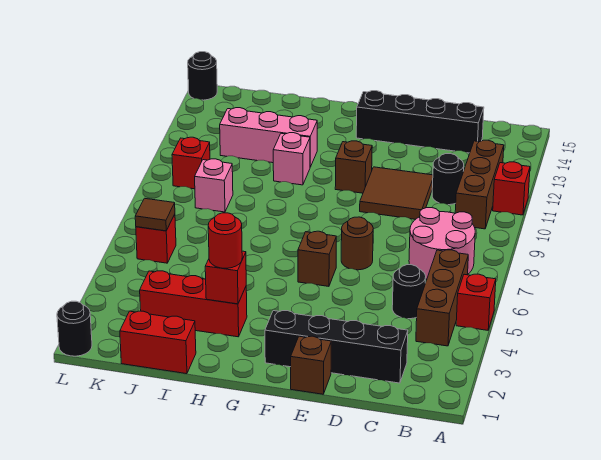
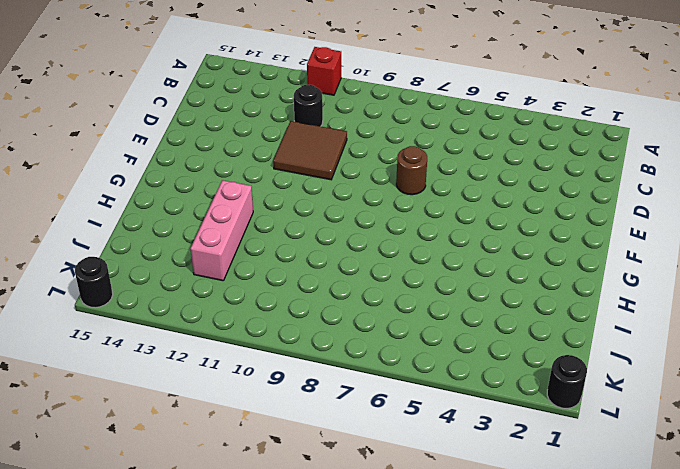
none -> red brick A5 level 1
none -> brown brick B4:B6 level 1
none -> pink round brick B7:C8 level 1

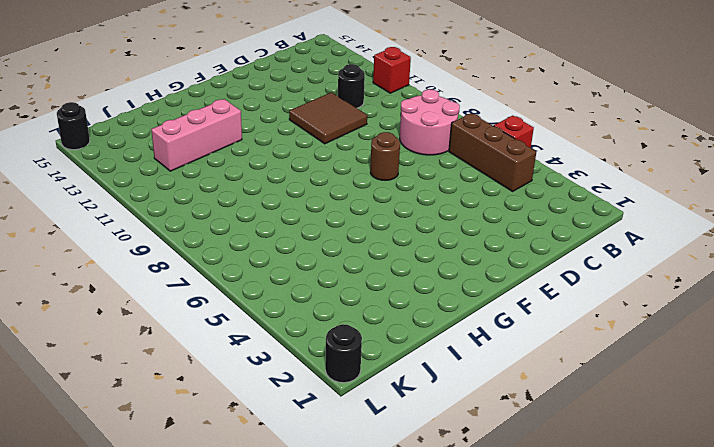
none -> brown brick B10:B12 level 1
none -> black brick C2:F2 level 1
none -> black round brick C5 level 1

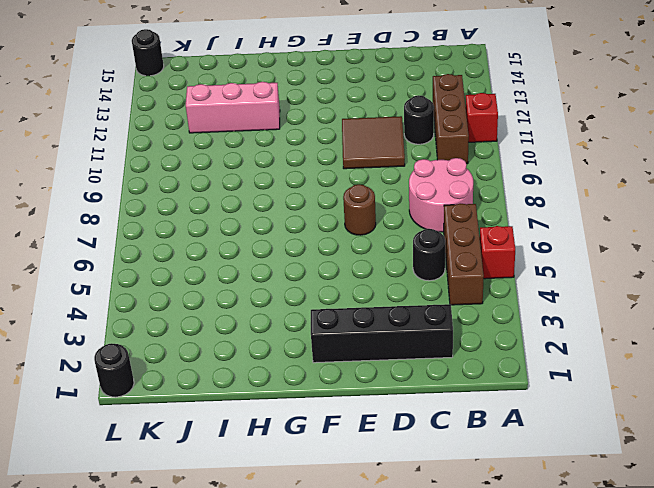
none -> black brick C14:F14 level 1
none -> brown brick E1 level 1
none -> brown brick F6 level 1

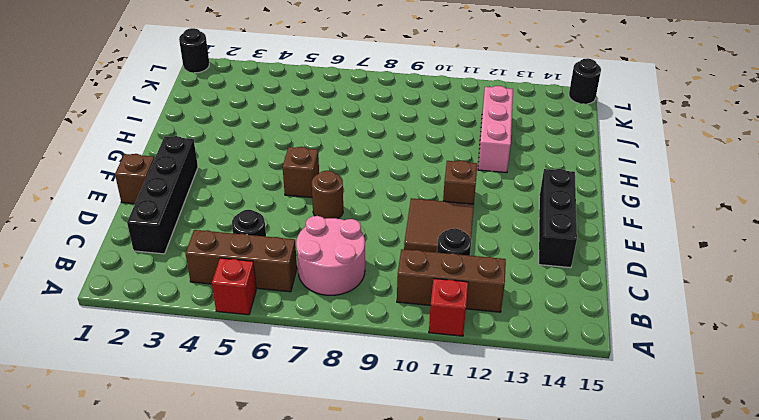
black brick D14:F14 level 1 -> black brick C14:F14 level 1
none -> red brick H3:J3 level 1
none -> pink brick H11 level 1
none -> red brick I1:J1 level 1

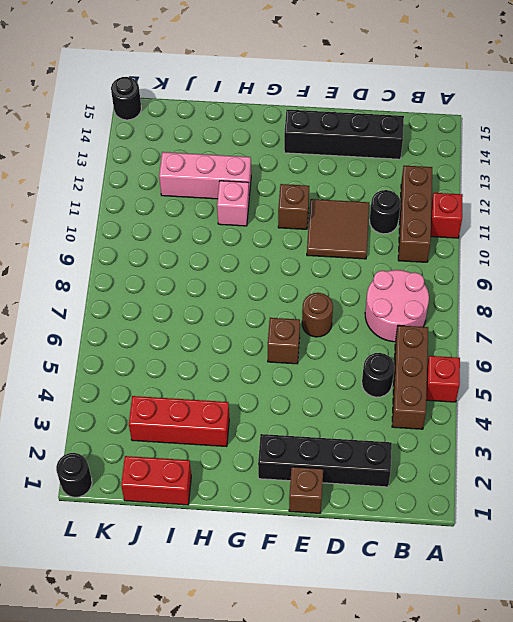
none -> pink brick J9 level 1
none -> red brick K6 level 1
none -> red brick K10 level 1

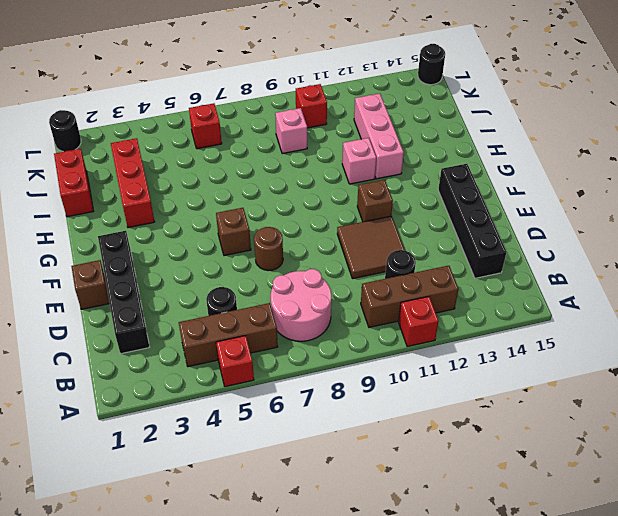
none -> red brick H3 level 2
none -> brown tile K6 level 2
none -> red round brick H3 level 3

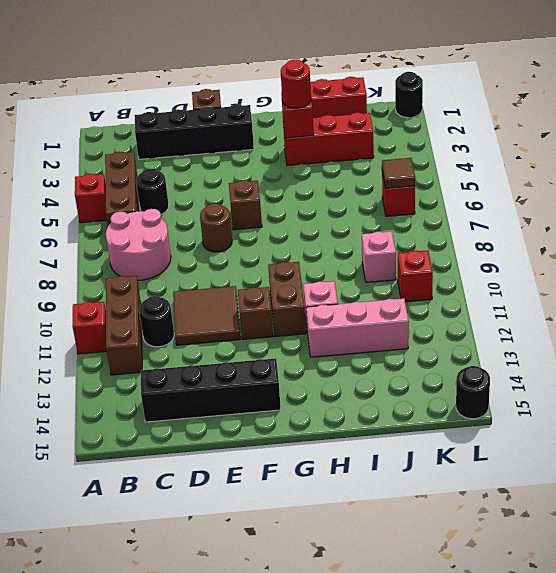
brown brick G10:G11 level 1 -> none

